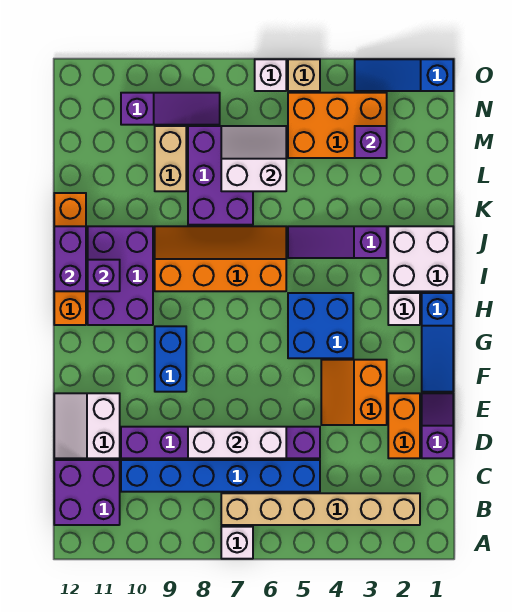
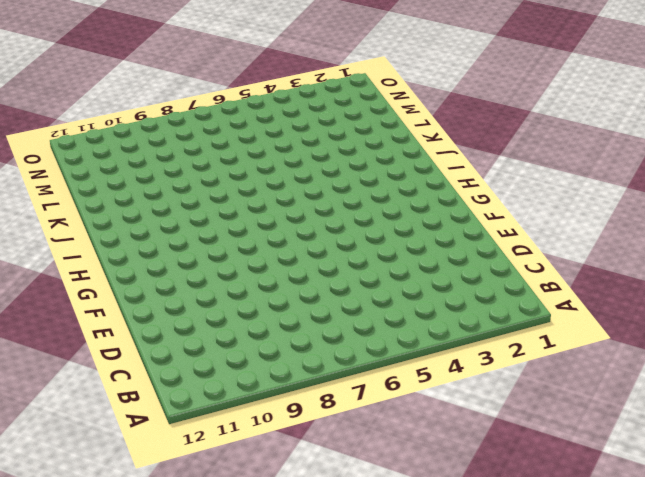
none -> white brick A7 level 1
none -> tan brick B2:B7 level 1
none -> purple brick B11:C12 level 1
none -> blue brick C5:C10 level 1

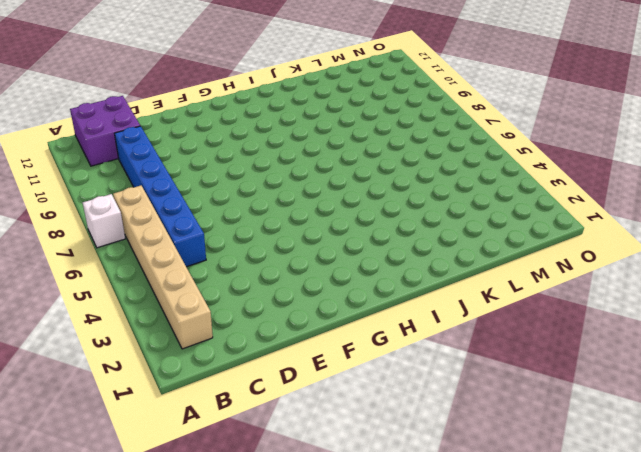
none -> purple slope D1:E1 level 1 top D
none -> orange brick D2:E2 level 1
none -> purple brick D5:D10 level 1
none -> white slope D11:E12 level 1 top 11

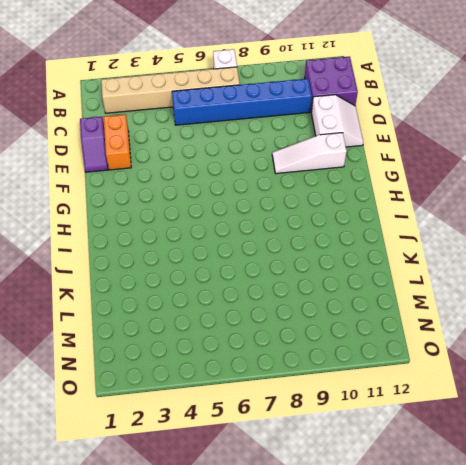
white slope F9:F11 level 1 top 11 -> blue brick F9:G9 level 1
none -> purple brick D5:D10 level 1
none -> orange slope E3:F4 level 1 top 3
none -> blue slope F1:H1 level 1 top H
none -> blue brick G4:H5 level 1

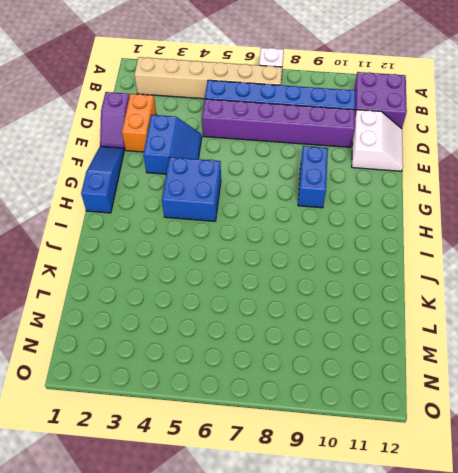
blue slope E3:F4 level 1 top 3 -> orange slope E3:F4 level 1 top 3
none -> white brick H2 level 1
none -> purple brick H10:J11 level 1
none -> orange brick H12:K12 level 1
none -> white brick I1:J2 level 1

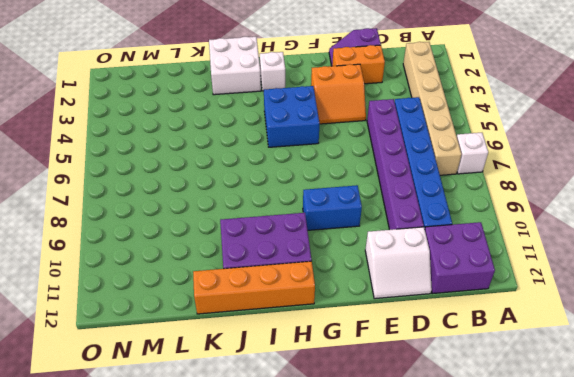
none -> blue slope F1:H1 level 1 top H
none -> orange slope I6:J9 level 1 top I
none -> purple slope J3:J5 level 1 top 3
none -> purple brick K7:M8 level 1

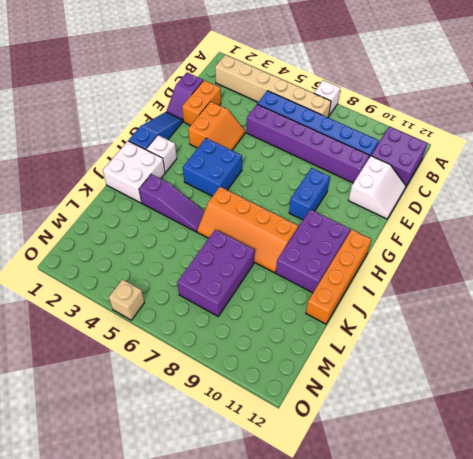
none -> tan brick L9:M9 level 1
none -> orange brick M3:N5 level 1
none -> purple slope N8:N10 level 1 top 10
none -> blue slope O1:O3 level 1 top 1

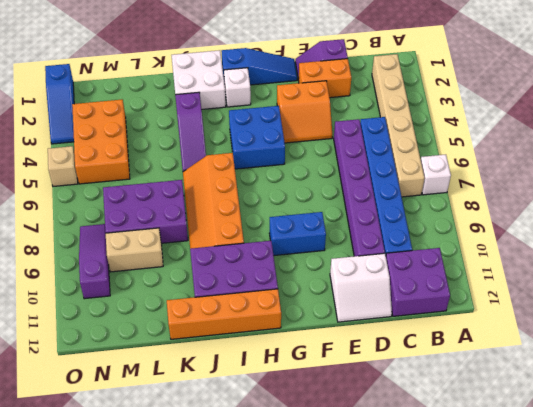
none -> white brick O6 level 1
none -> white brick D6:D8 level 2
none -> purple brick I11 level 2
none -> purple brick I12:J12 level 2

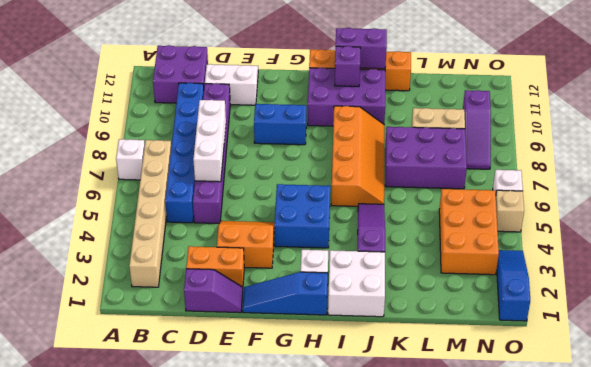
none -> white slope L6:M7 level 2 top L
none -> purple brick M3 level 2

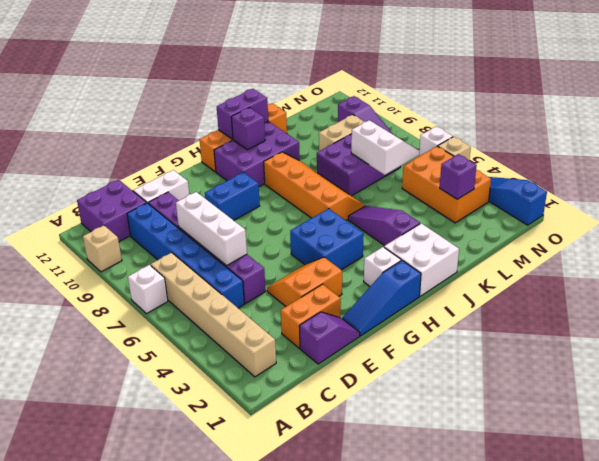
tan brick A10 level 1 -> none

